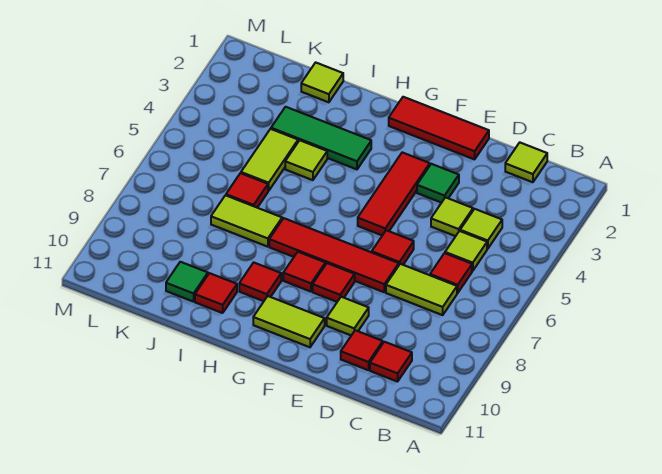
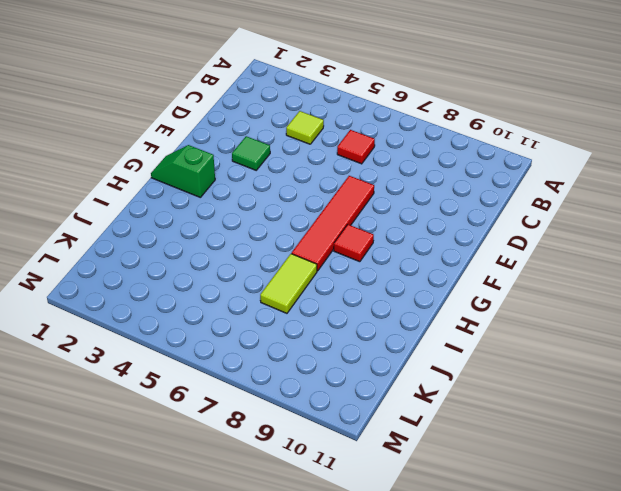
green slope G1:G2 level 1 top 2 -> red tile E1:G1 level 1
none -> lime tile C1 level 1
none -> lime tile C5 level 1
none -> lime tile C7:D7 level 1

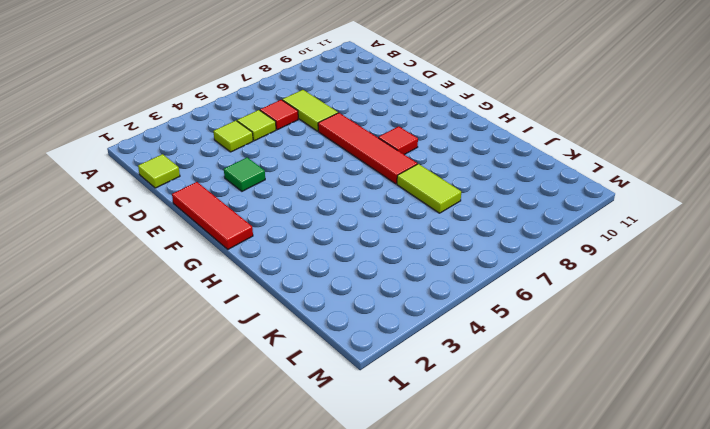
none -> red tile C10 level 1
none -> lime tile D4 level 1
none -> red tile D10 level 1

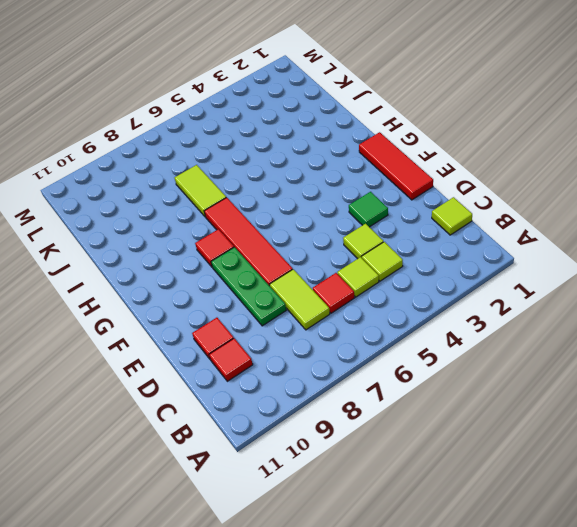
green plate D8:F8 level 1 -> red tile F8 level 1
none -> red tile E6 level 1
none -> lime tile E9 level 1
none -> red tile F3:F5 level 1

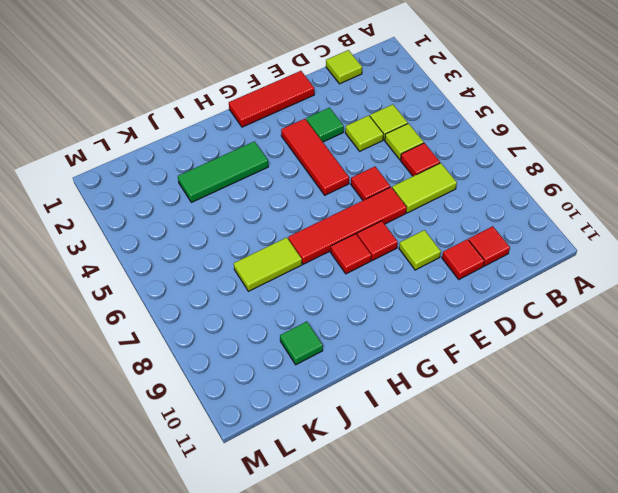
none -> lime tile F10:G10 level 1
none -> red tile H9 level 1
none -> lime tile I4 level 1

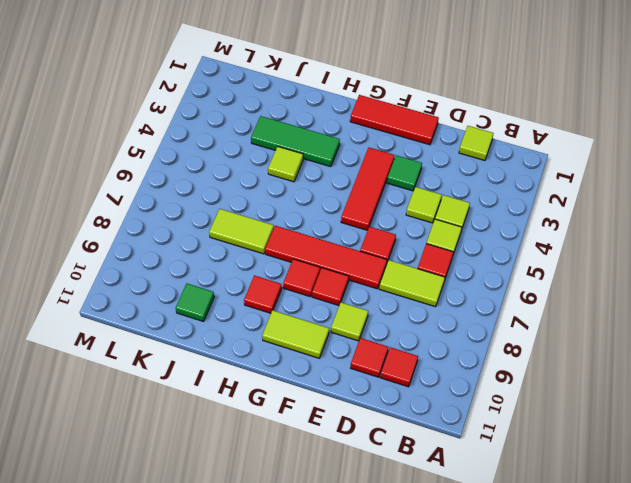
none -> red tile I10 level 1
none -> lime tile J1 level 1
none -> lime tile J4:J5 level 1

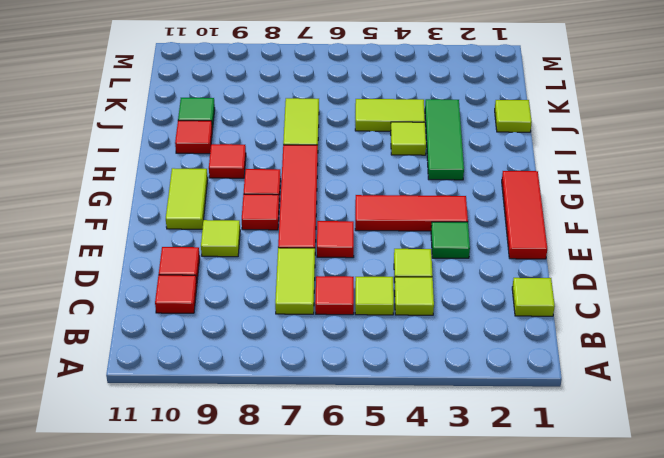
none -> red tile J6 level 1

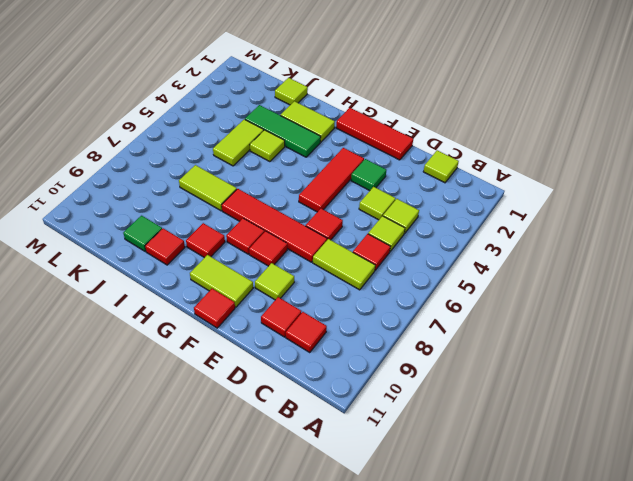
red tile F11 level 1 -> red tile J6 level 1
lime tile H2:I2 level 1 -> none

